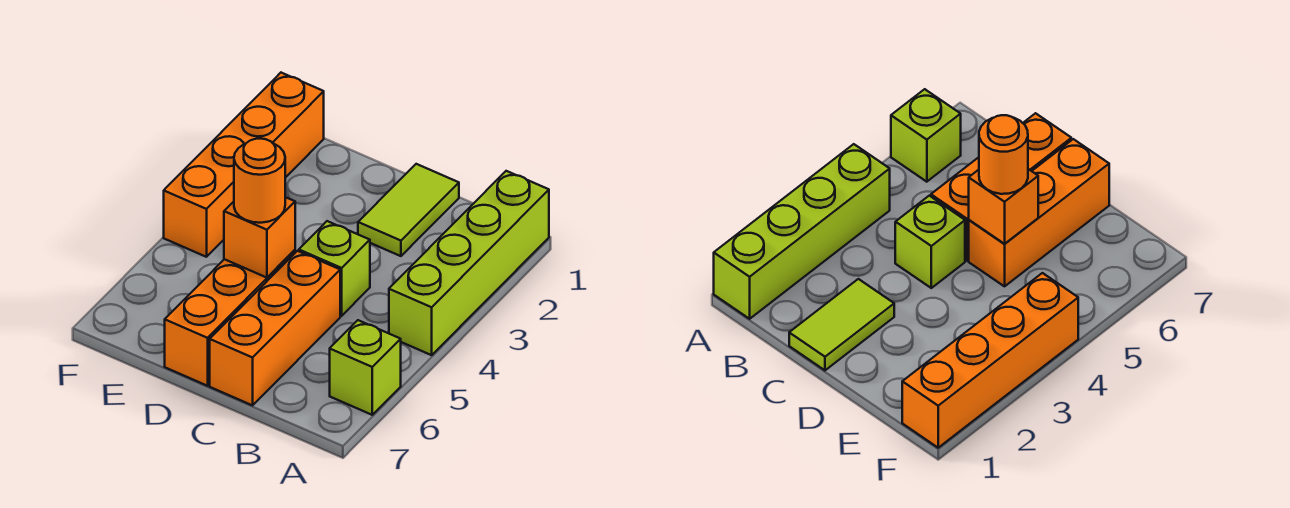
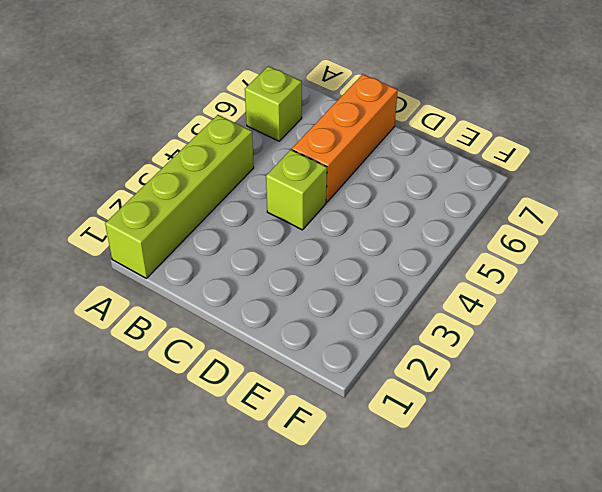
none -> lime tile C1:C2 level 1
none -> orange brick D5:D7 level 1

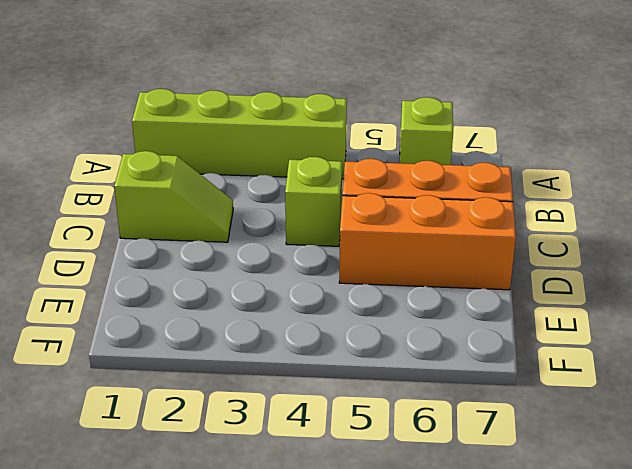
lime slope C1:C2 level 1 top 1 -> lime tile C1:C2 level 1
none -> orange brick F1:F4 level 1
none -> orange brick D5 level 2

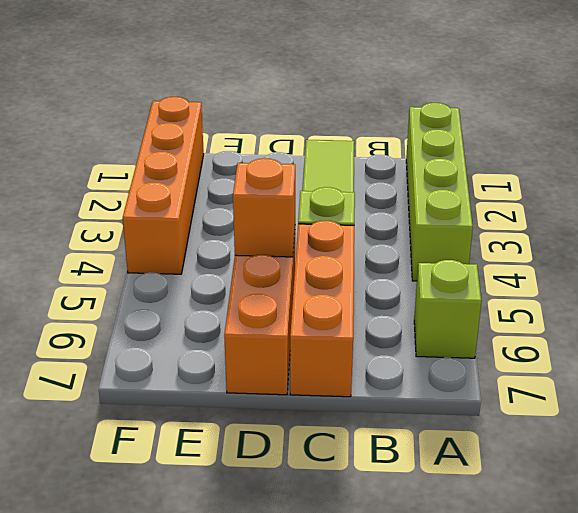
none -> orange round brick D5 level 3

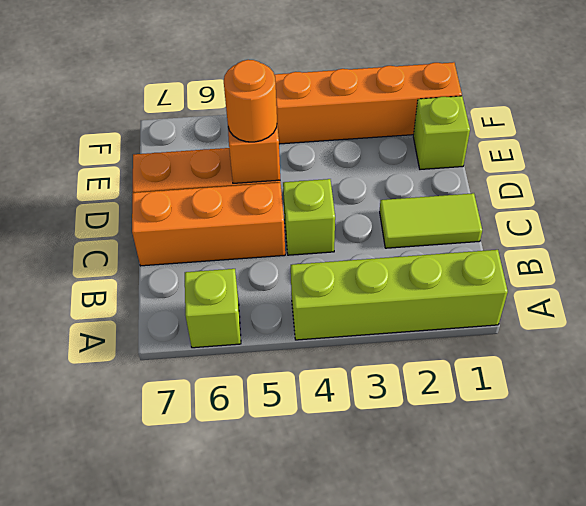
lime brick E1 level 1 -> none

